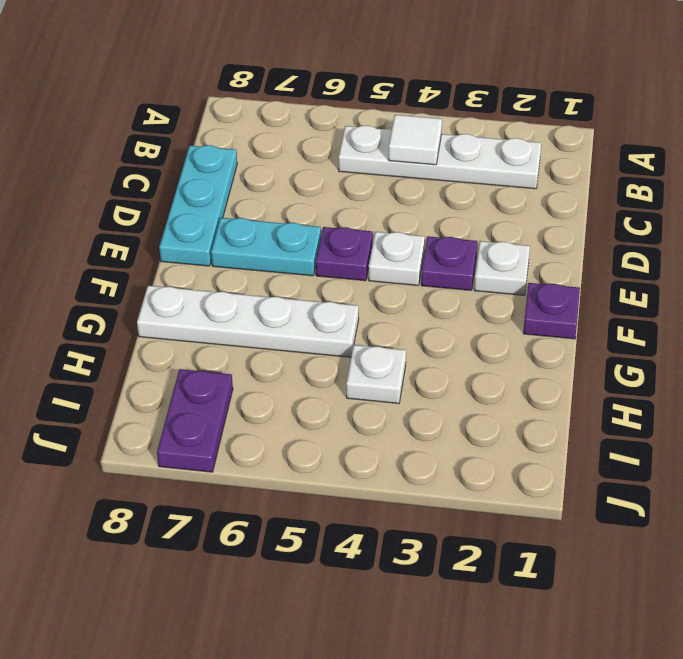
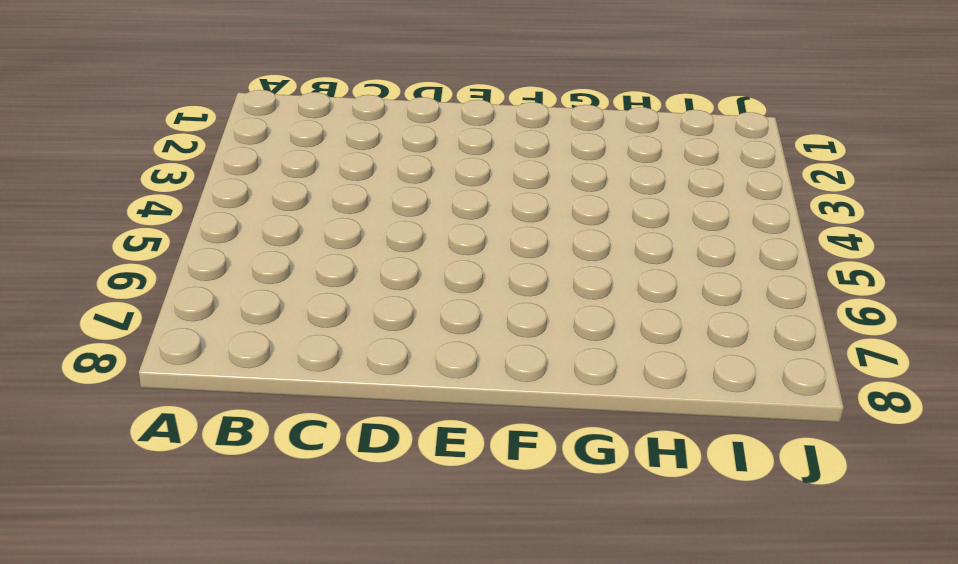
none -> white plate B2:B5 level 1
none -> cyan plate C8:E8 level 1
none -> white plate E2 level 1

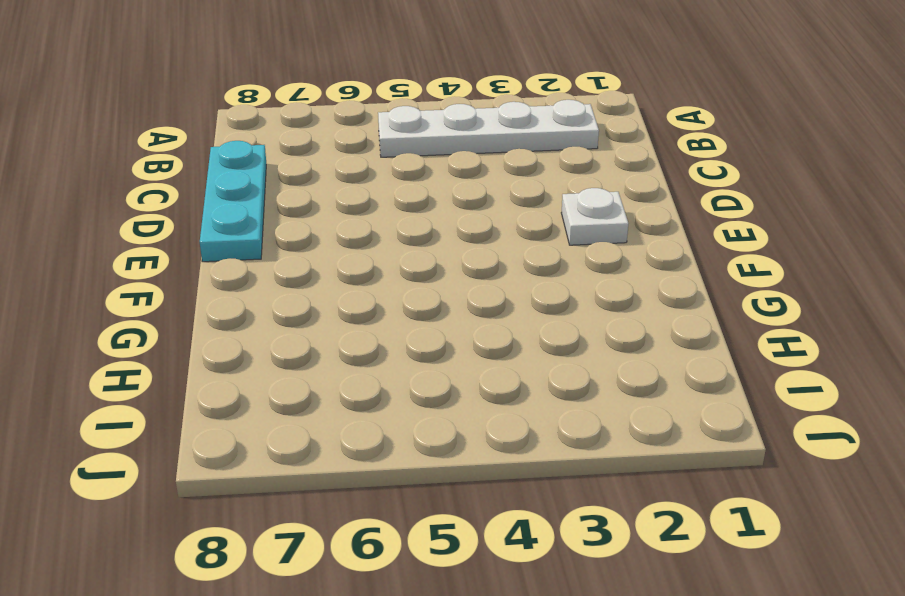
none -> purple plate E3 level 1
none -> white plate E4 level 1
none -> purple plate E5 level 1

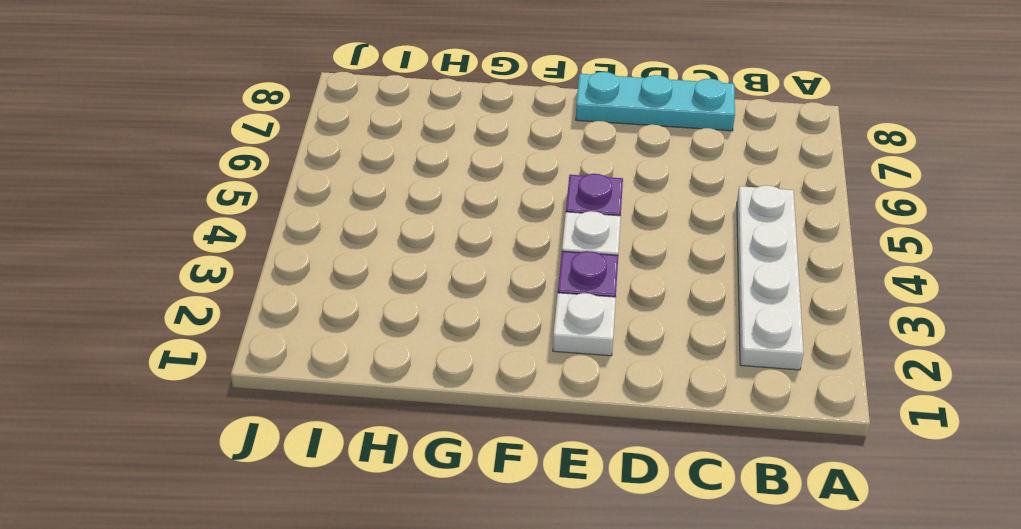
none -> cyan plate E6:E7 level 1
none -> purple plate F1 level 1
none -> white plate G5:G8 level 1

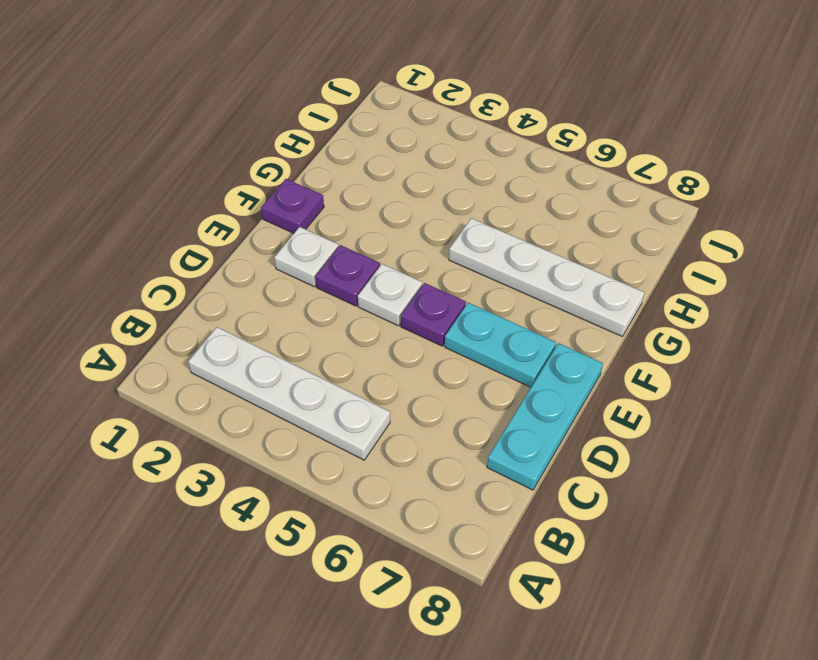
none -> white plate H4 level 1
none -> purple plate I7:J7 level 1
none -> white tile B4 level 2

